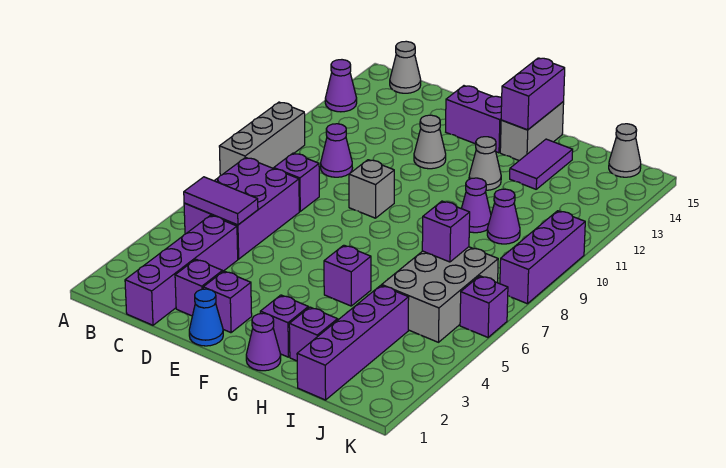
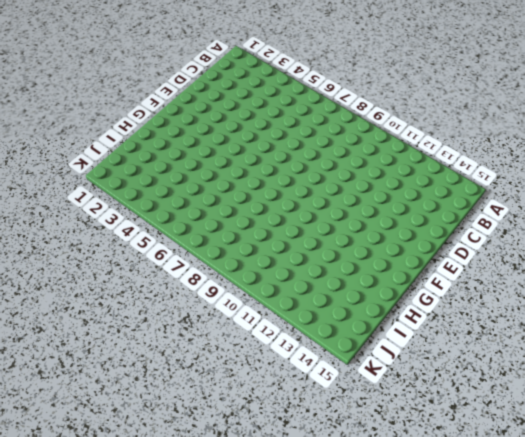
none -> grey brick A8:A10 level 1
none -> purple cone A13 level 1
none -> purple brick B5:C7 level 1
none -> grey cone B15 level 1

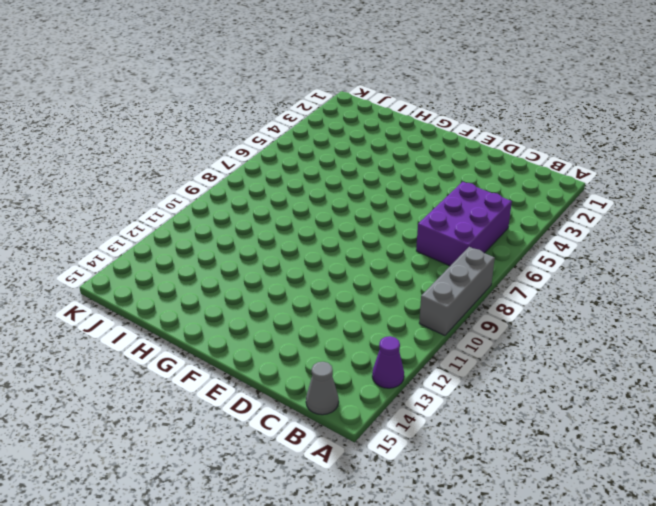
none -> purple brick C1:C4 level 1
none -> purple brick C8 level 1
none -> purple cone C10 level 1
none -> purple brick D2 level 1

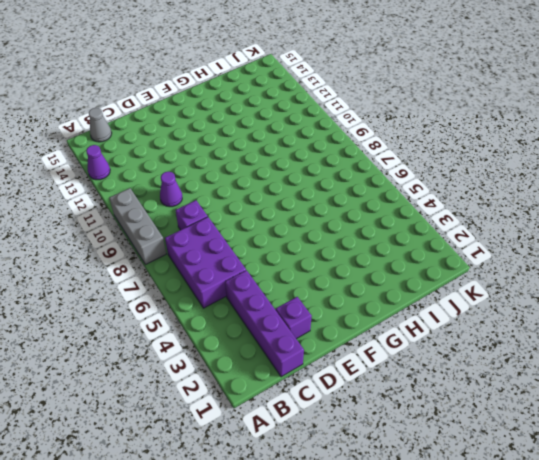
none -> blue cone E1 level 1
none -> purple brick E2 level 1
none -> grey brick E9 level 1
none -> grey cone E12 level 1

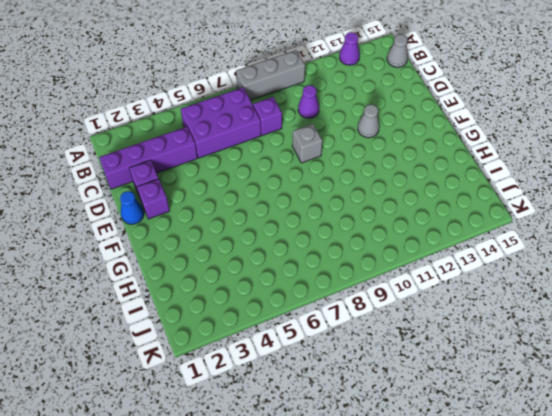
none -> purple brick E14:F14 level 1
none -> purple cone G1 level 1
none -> purple brick G2 level 1
none -> purple brick G5 level 1

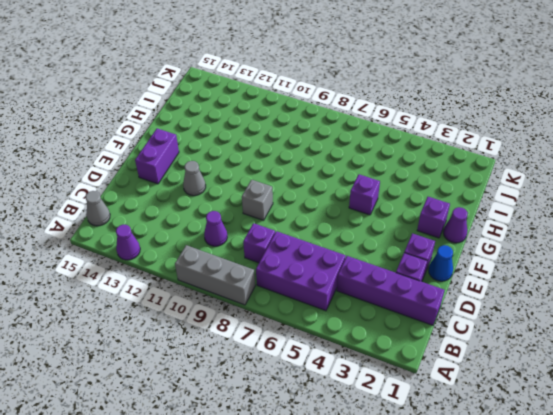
none -> grey cone G12 level 1
none -> grey brick G14:G15 level 1
none -> purple brick H2 level 1
none -> purple cone H10 level 1

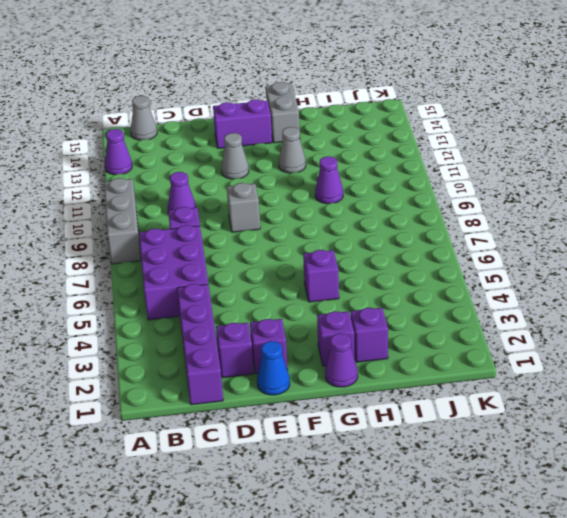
none -> purple tile H13:H14 level 1
none -> purple brick I1:I4 level 1
none -> grey brick I5:J7 level 1
none -> purple cone I10 level 1

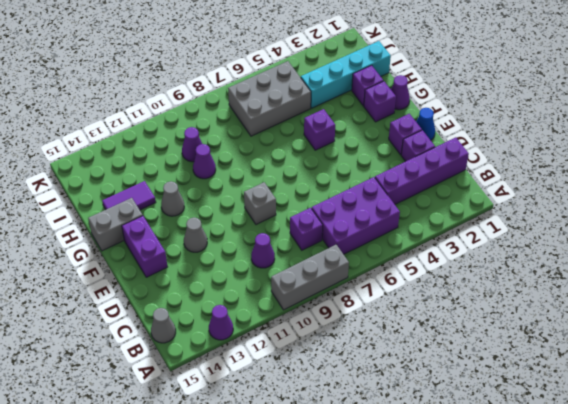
cyan brick I1:I4 level 1 -> purple brick I1:I4 level 1
none -> grey cone J15 level 1
none -> purple brick K6 level 1
none -> purple brick K8:K10 level 1
none -> purple tile B5:C5 level 2

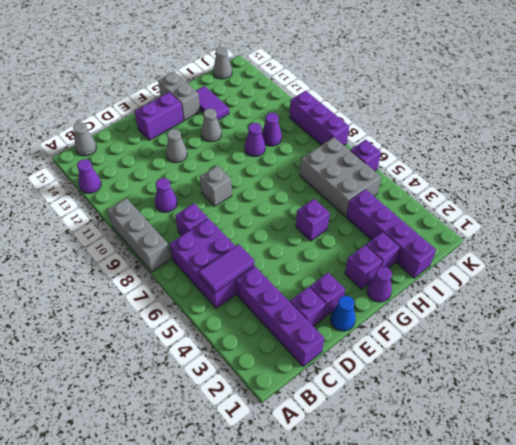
none -> purple brick G14:G15 level 2
none -> purple brick I7 level 2

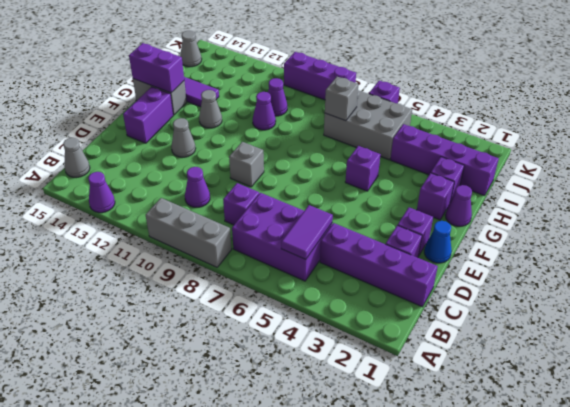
grey brick I7 level 2 -> purple brick I7 level 2

